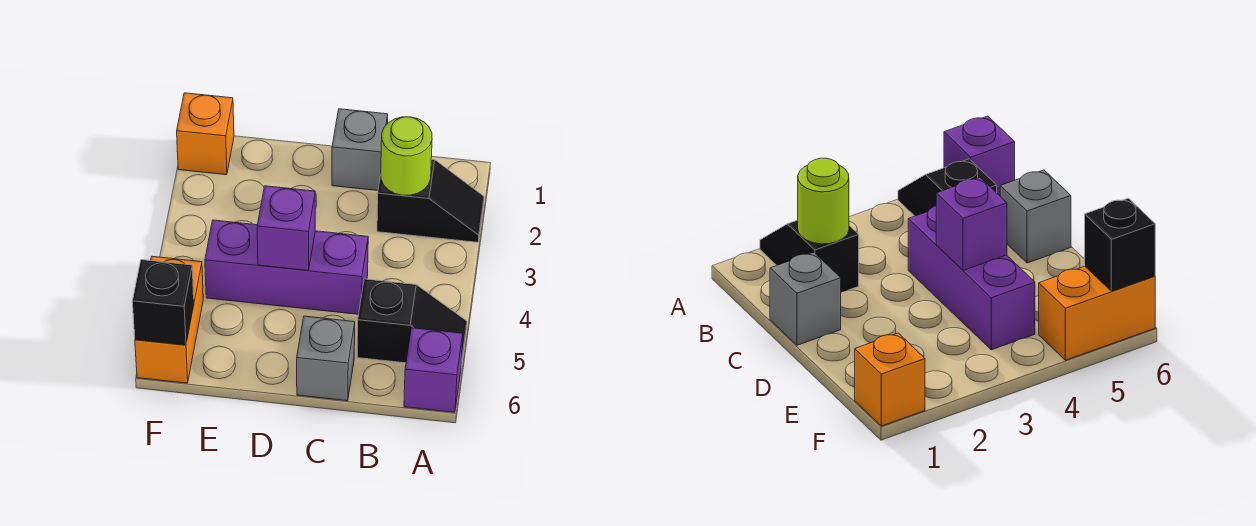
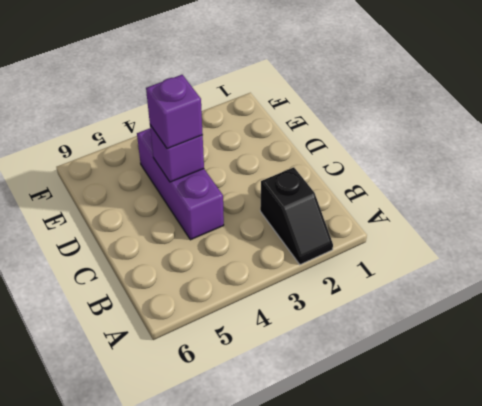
purple brick D4 level 3 -> purple brick A6 level 1
none -> black slope A5:B5 level 1 top B
none -> grey brick C1 level 1

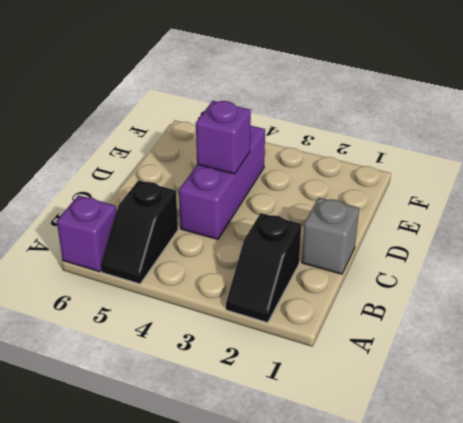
none -> grey brick C6 level 1
none -> orange brick F1 level 1

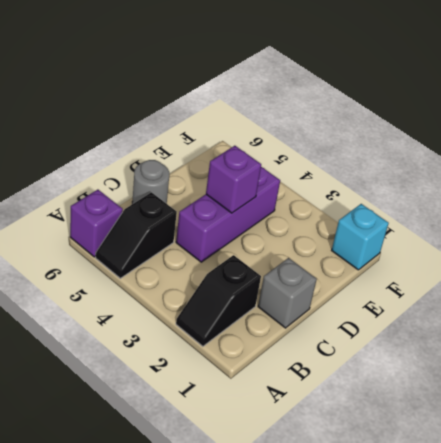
grey round brick C6 level 1 -> grey brick C6 level 1
cyan brick F1 level 1 -> orange brick F1 level 1
none -> orange brick F5:F6 level 1
none -> lime round brick B2 level 2

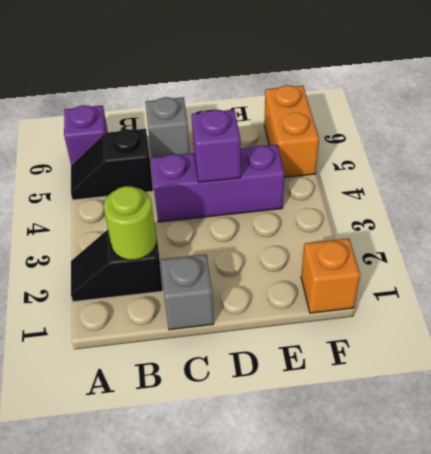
none -> black brick F6 level 2

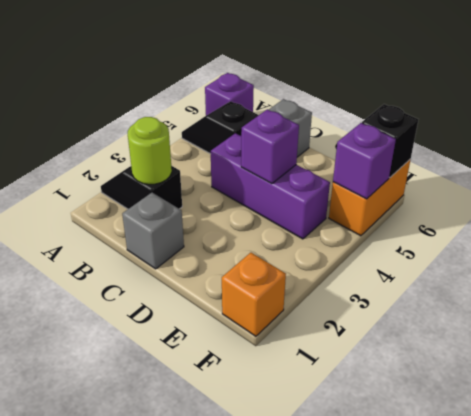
purple brick F5 level 2 -> none

